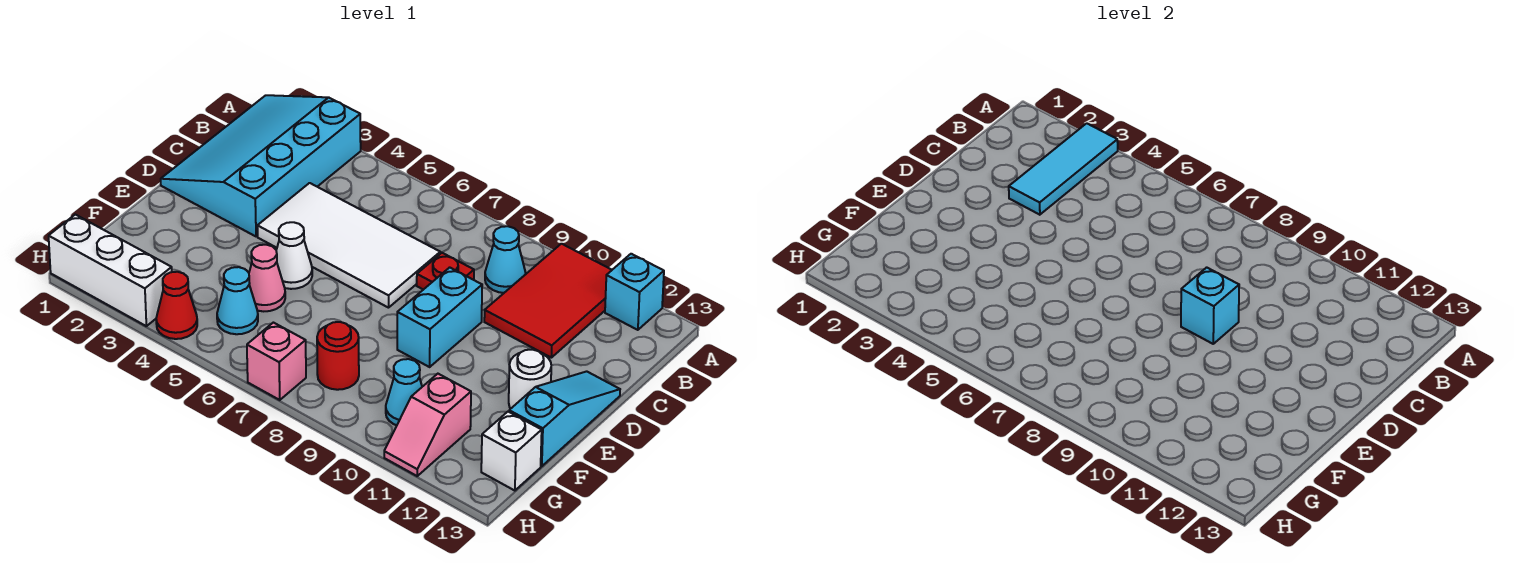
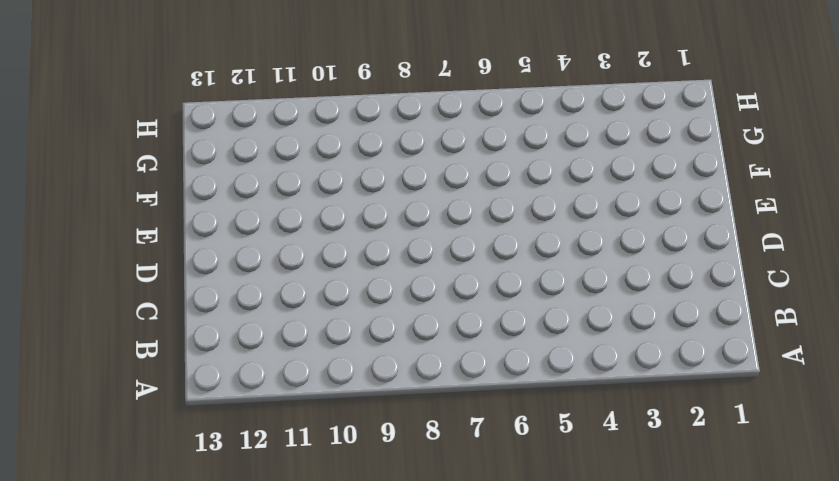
none -> cyan slope A1:D3 level 1 top 3
none -> red tile A10:C11 level 1
none -> cyan brick A12 level 1

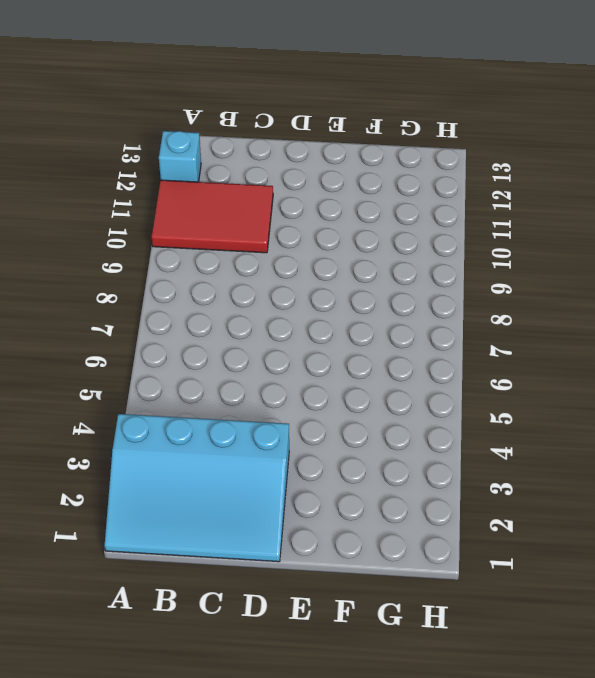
none -> cyan cone B9 level 1
none -> white tile C4:D7 level 1
none -> red plate C8 level 1

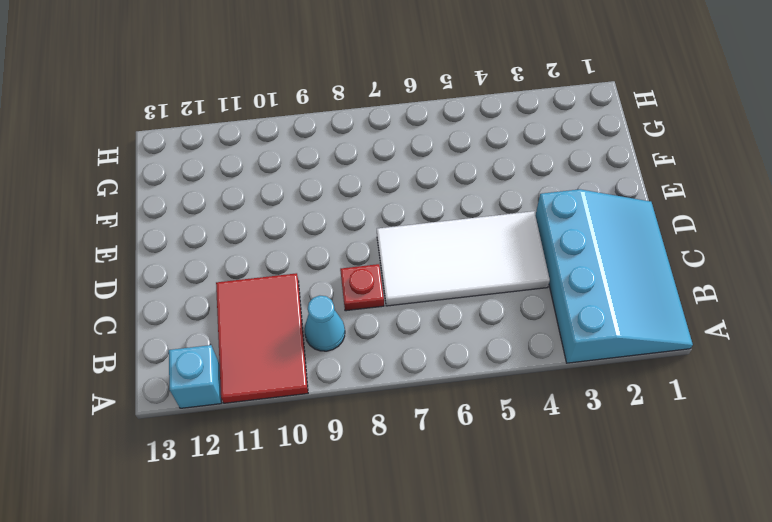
none -> cyan brick D9:E9 level 1
none -> cyan slope D13:F13 level 1 top F
none -> white cone E5 level 1

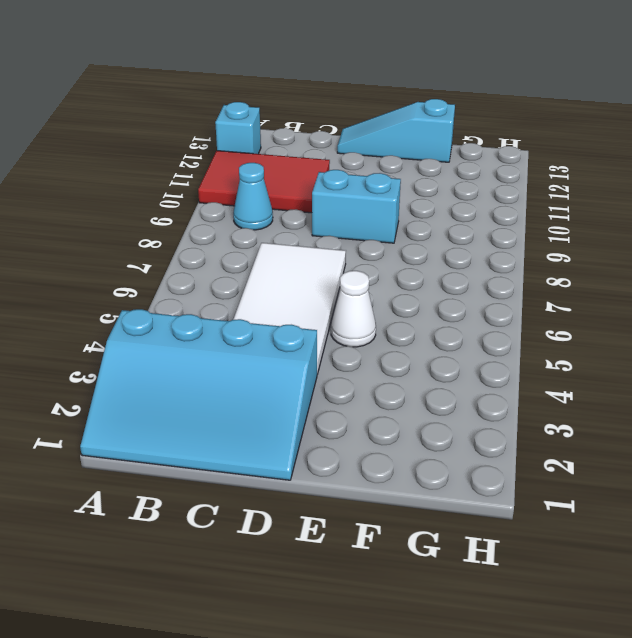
none -> red plate C8 level 1
none -> white round brick E12 level 1
none -> pink cone F5 level 1

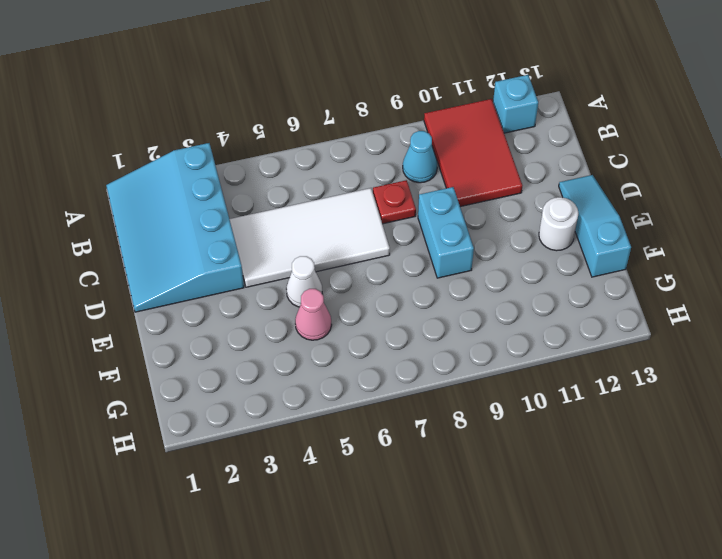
none -> cyan cone G5 level 1
none -> red round brick G8 level 1
none -> cyan cone G10 level 1

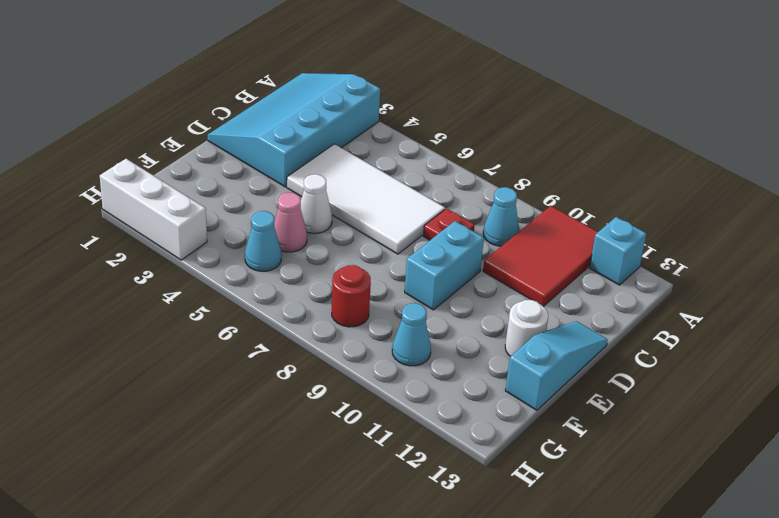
none -> pink slope G11:H11 level 1 top G
none -> white brick G13 level 1
none -> red cone H4 level 1

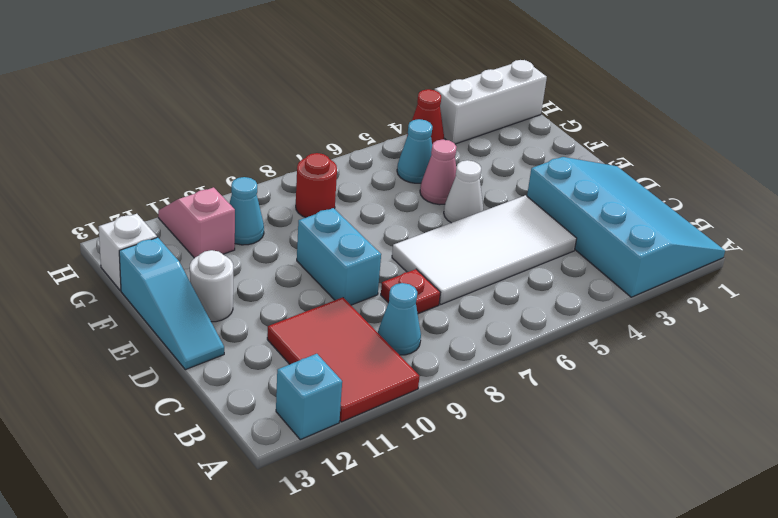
none -> pink brick H7 level 1
none -> cyan tile A3:C3 level 2
none -> cyan brick D9 level 2

